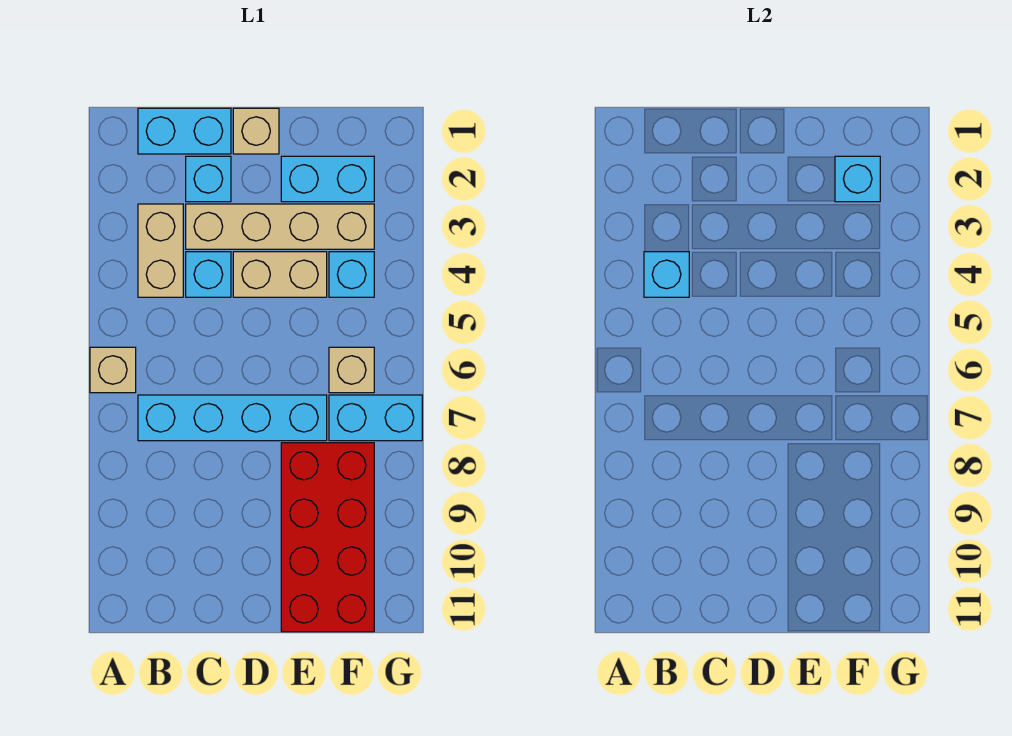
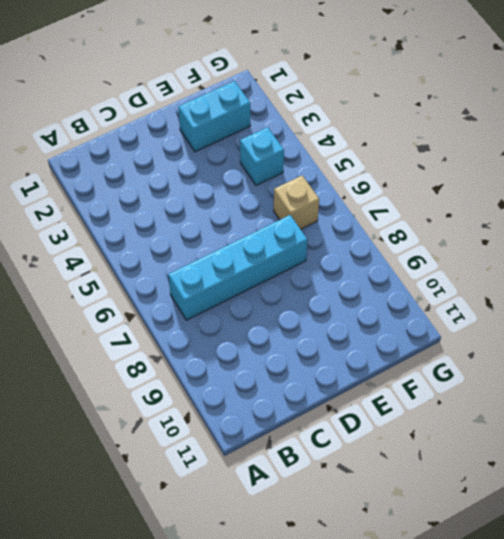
none -> tan brick A6 level 1
none -> cyan brick B1:C1 level 1
none -> tan brick B3:B4 level 1

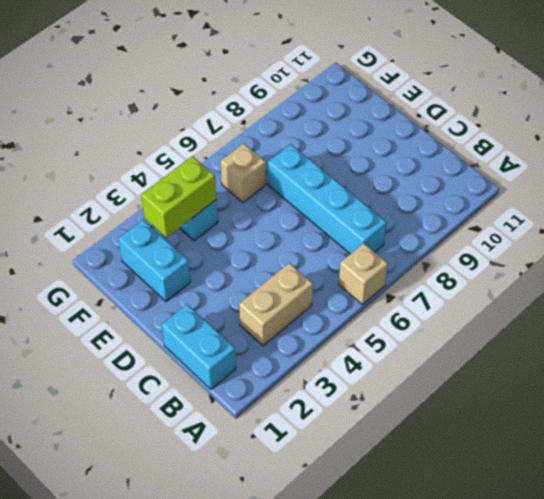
lime brick F3:F4 level 2 -> none
none -> cyan brick C2 level 1
none -> tan brick C3:F3 level 1
none -> cyan brick C4 level 1

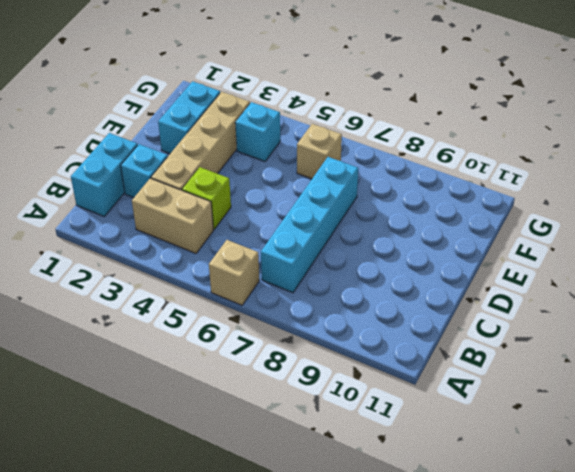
lime brick C4 level 1 -> cyan brick C4 level 1
none -> tan brick D1 level 1
none -> tan brick D4:E4 level 1
none -> red brick E8:F11 level 1

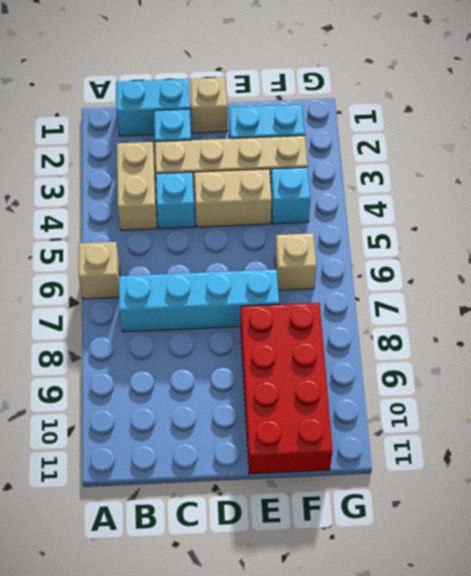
none -> cyan brick F7:G7 level 1
none -> cyan brick B4 level 2
none -> cyan brick F2 level 2

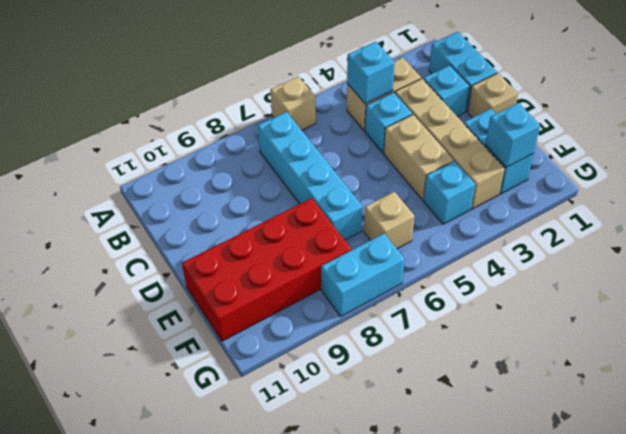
cyan brick G7:G8 level 1 -> cyan brick F7:G7 level 1

